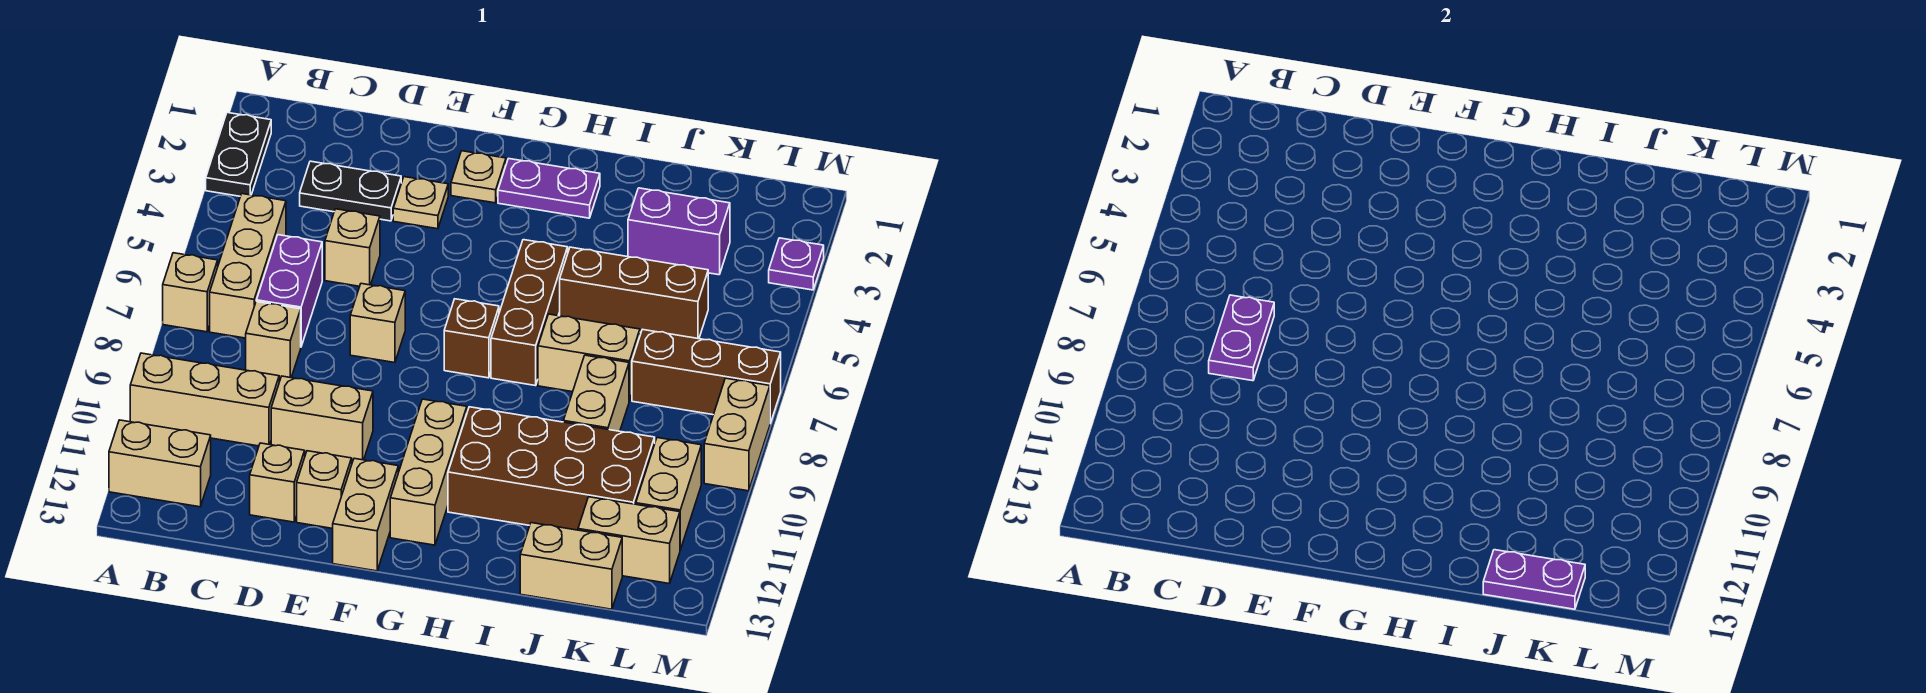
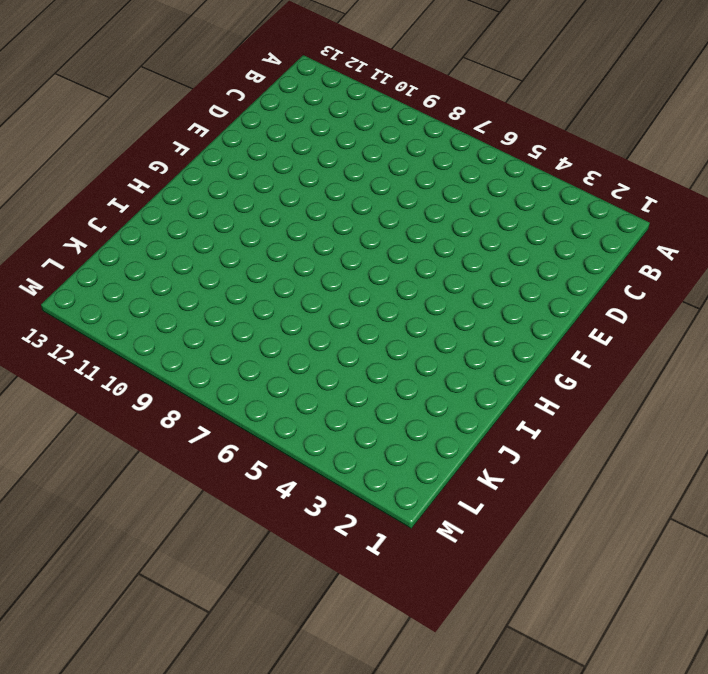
none -> black plate A2:A3 level 1
none -> tan brick A7 level 1
none -> tan brick A10:C10 level 1
none -> tan brick A12:B12 level 1

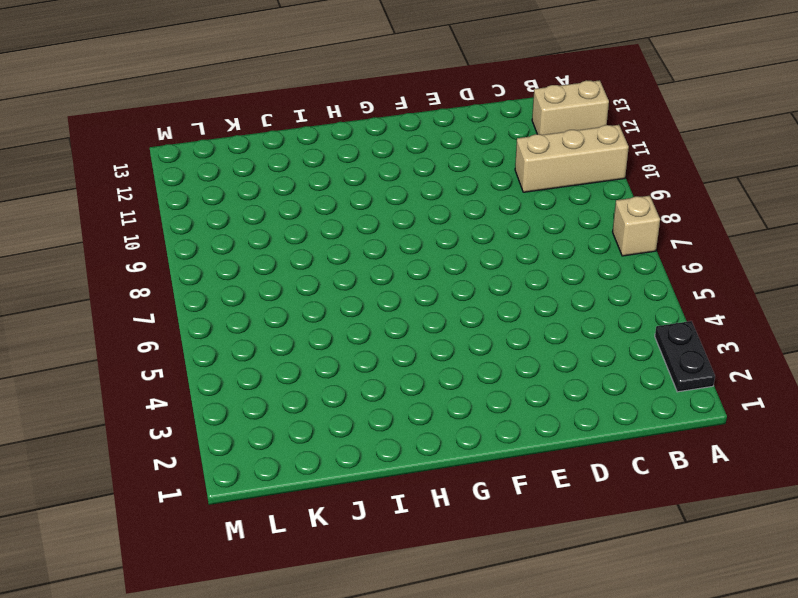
none -> tan brick B5:B7 level 1
none -> black plate C3:D3 level 1
none -> purple brick C6:C7 level 1
none -> tan brick C8 level 1

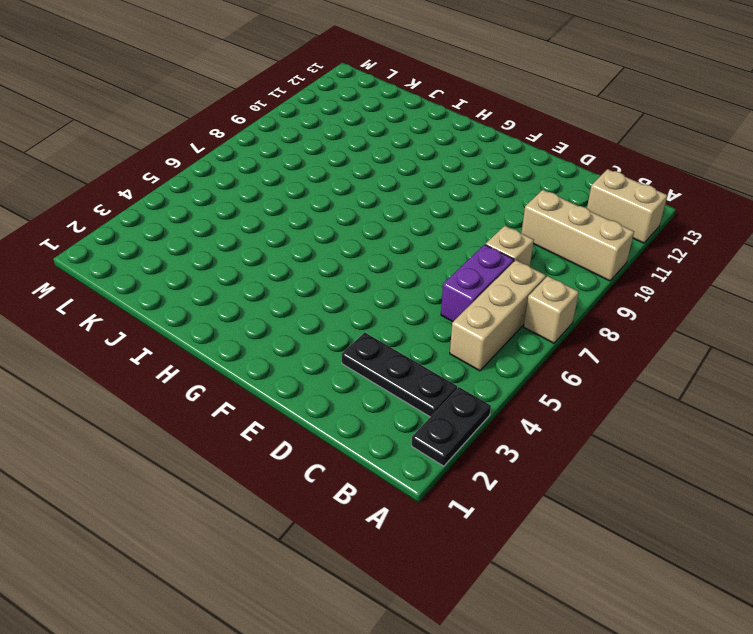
black plate B3:D3 level 1 -> black plate C3:D3 level 1
none -> tan brick D5 level 1
none -> tan brick D10:E10 level 1
none -> tan brick D12 level 1
none -> tan plate E3 level 1

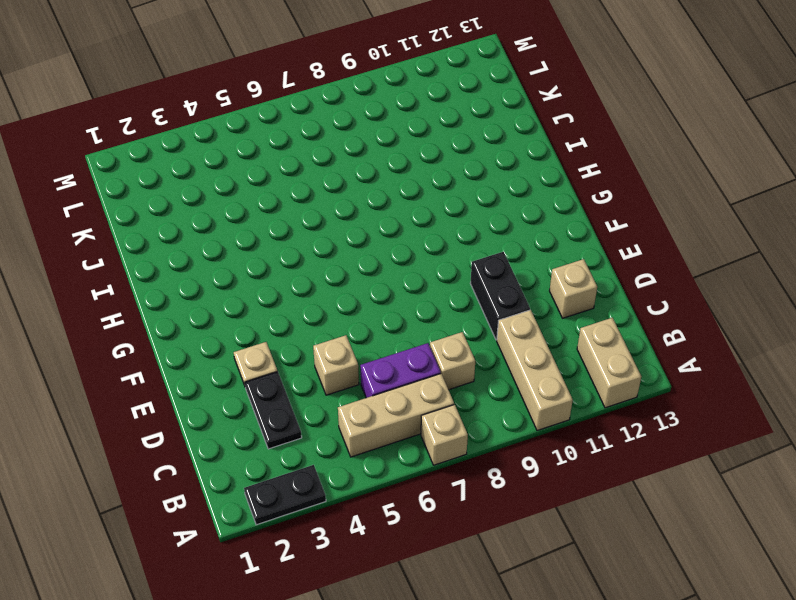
black brick D10:E10 level 1 -> tan brick D10:E10 level 1
none -> tan brick E7 level 1
none -> tan brick E12 level 1
none -> tan plate F2 level 1
none -> tan brick F12:F13 level 1

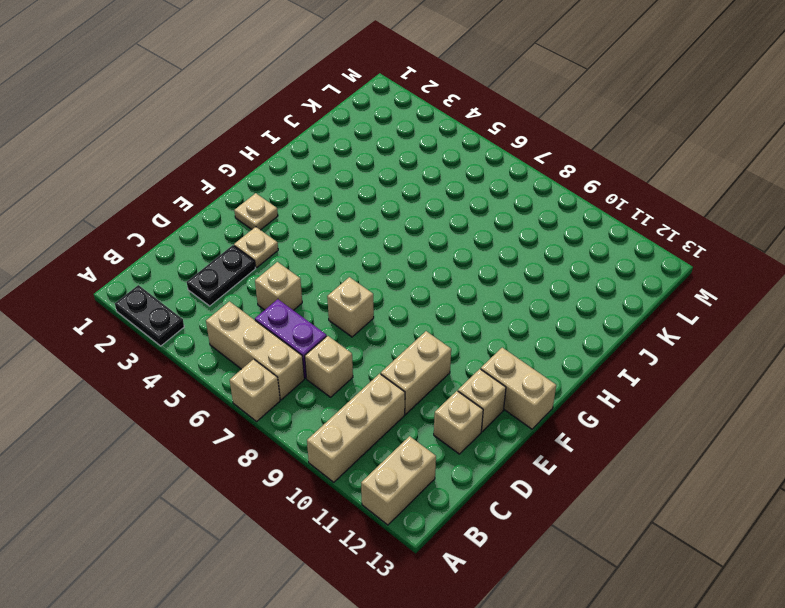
none -> purple plate G2:H2 level 1
none -> brown brick G7 level 1
none -> tan brick G10:G12 level 1
none -> brown brick H5:H7 level 1

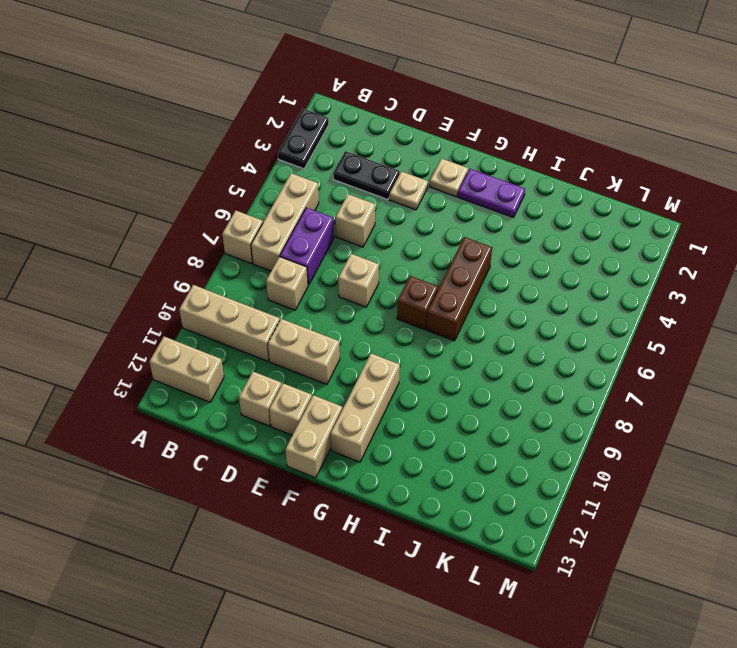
none -> brown brick H10:K11 level 1
none -> brown brick I5:K5 level 1
none -> tan brick I7:J7 level 1
none -> purple brick J3:K3 level 1

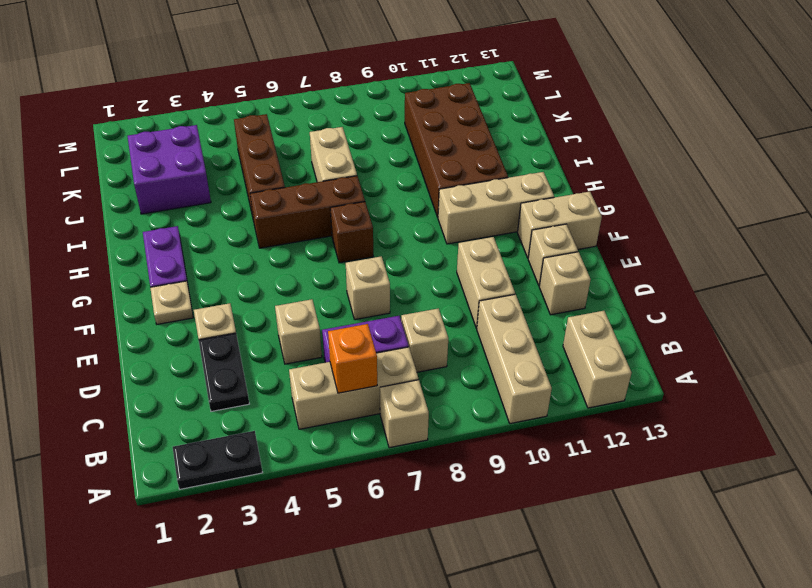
orange brick B6 level 2 -> none
purple brick J2:K3 level 1 -> purple brick J3:K3 level 1
none -> tan brick J8:J9 level 1
none -> tan brick J13:K13 level 1
none -> brown brick K7:M7 level 1
none -> tan brick K12:L12 level 1

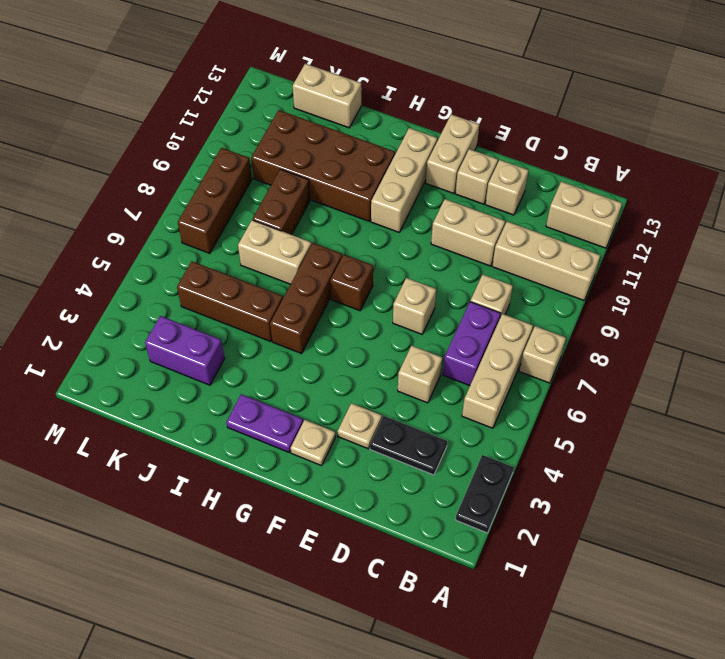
brown brick J8:J9 level 1 -> tan brick J8:J9 level 1
brown brick L7:L9 level 1 -> brown brick K7:M7 level 1
none -> tan brick K12:L12 level 1
none -> tan brick L10:L11 level 1
none -> purple plate M3 level 1
none -> tan brick M8:M9 level 1

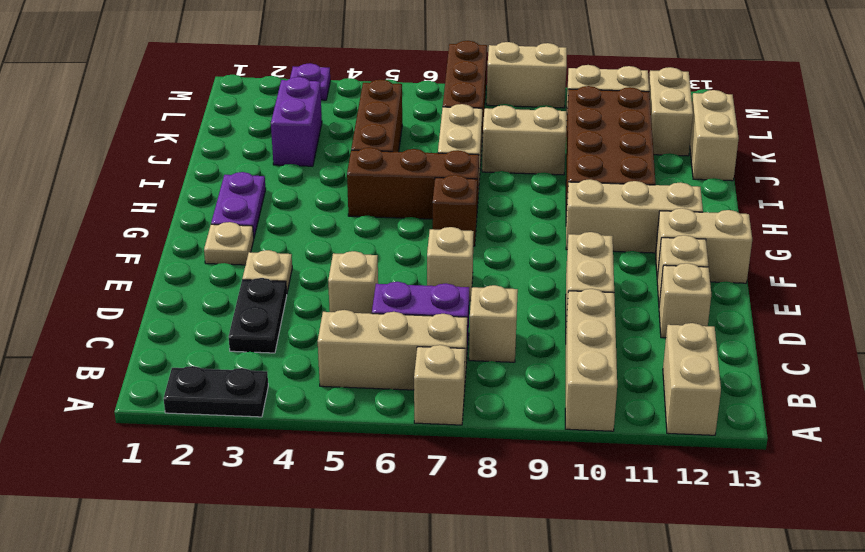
none -> purple plate C7:C8 level 2
none -> purple plate J13:K13 level 2

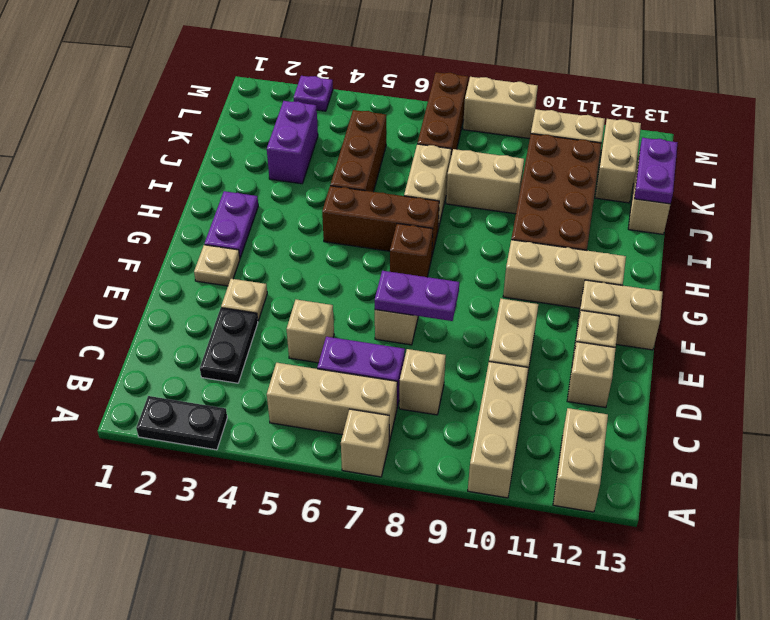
purple plate E7:E8 level 2 -> purple plate C7:C8 level 2

